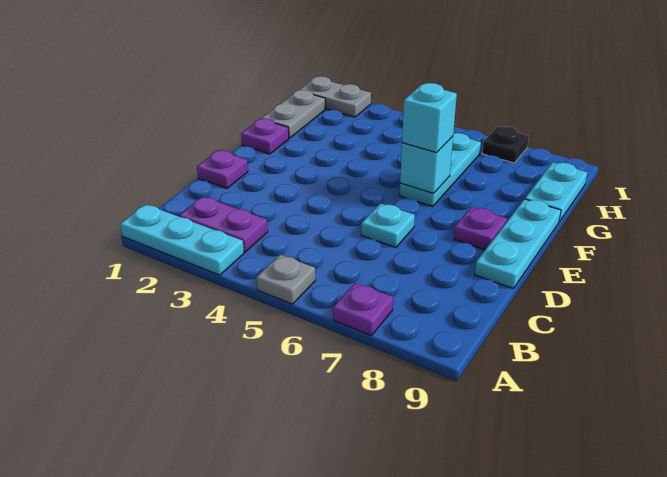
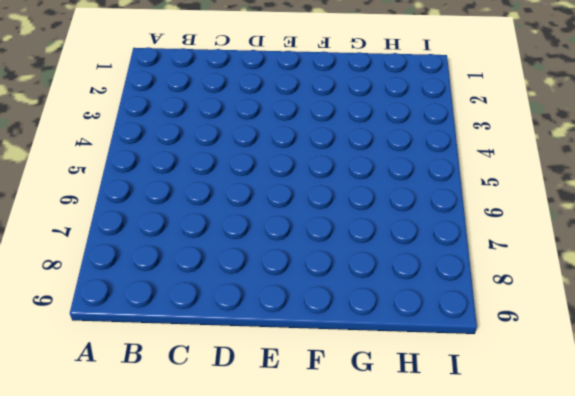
none -> cyan plate A1:A3 level 1
none -> grey plate A5 level 1
none -> purple plate A7 level 1

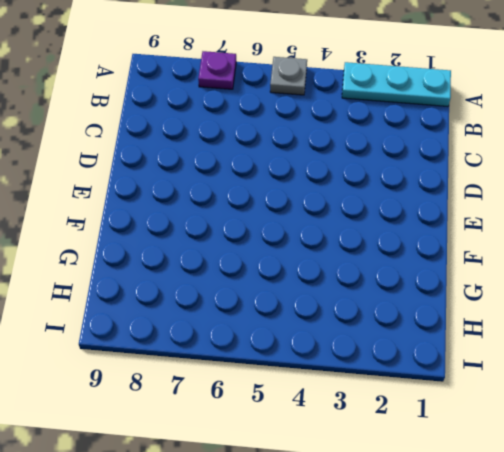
none -> purple plate B2:B3 level 1
none -> purple plate D1 level 1
none -> cyan plate D6 level 1

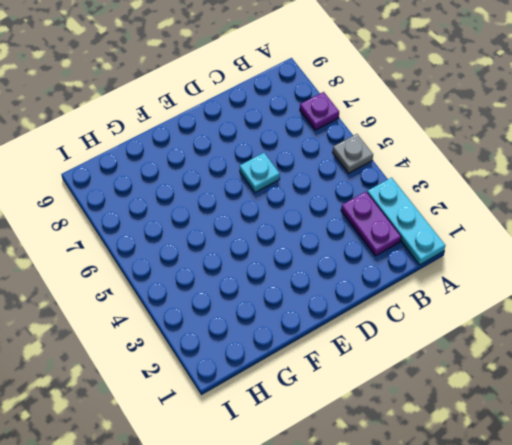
none -> purple plate D1 level 1
none -> cyan plate D9:F9 level 1
none -> purple plate E8 level 1

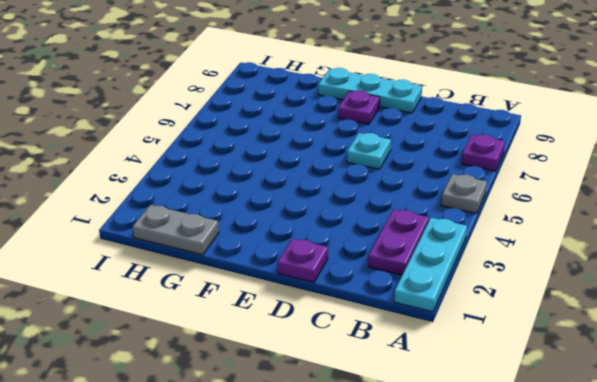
none -> purple plate F1 level 1
none -> cyan plate F6:H6 level 1
none -> cyan plate G9:H9 level 1

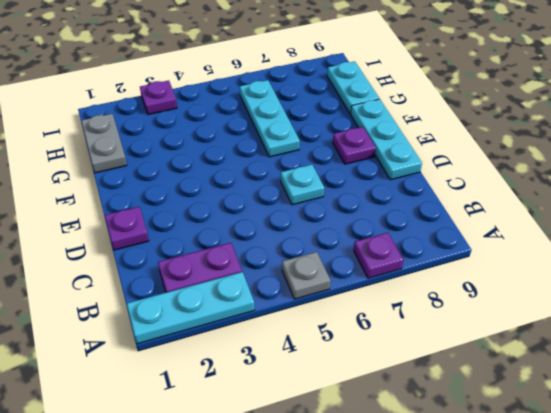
purple plate I3 level 1 -> purple plate F1 level 1
none -> grey plate I1:I2 level 1
none -> black plate I7 level 1
none -> cyan brick F6 level 2

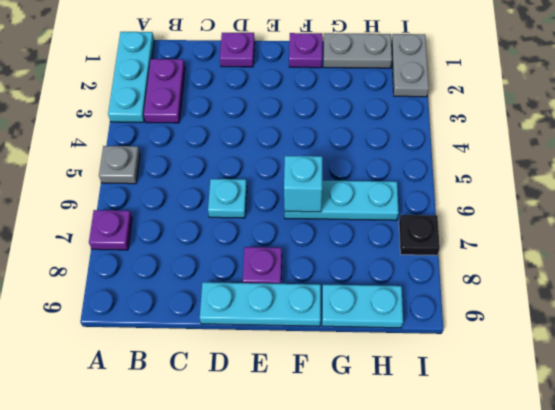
none -> cyan brick F6 level 3

